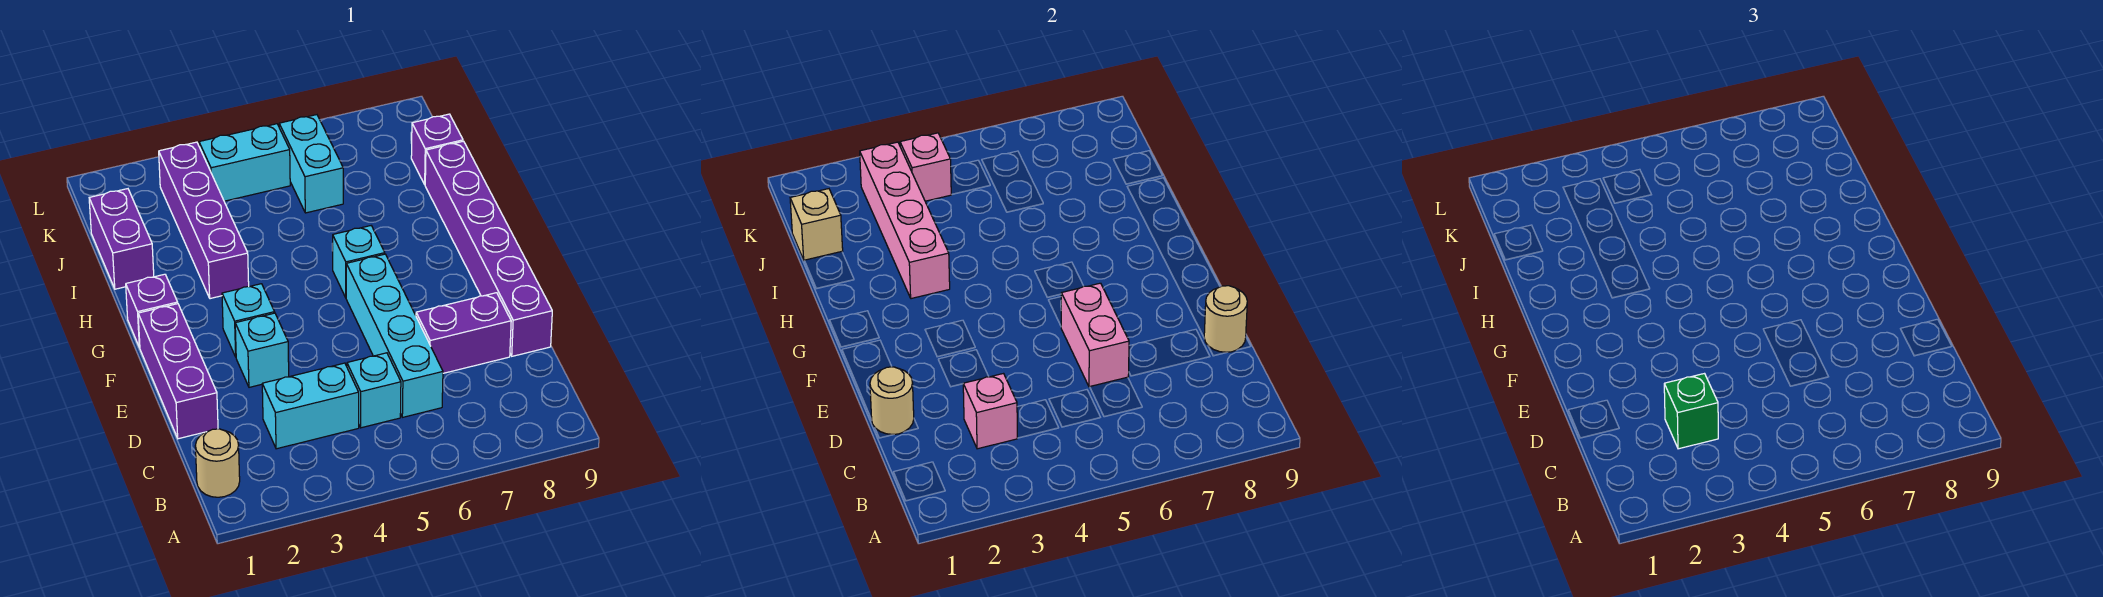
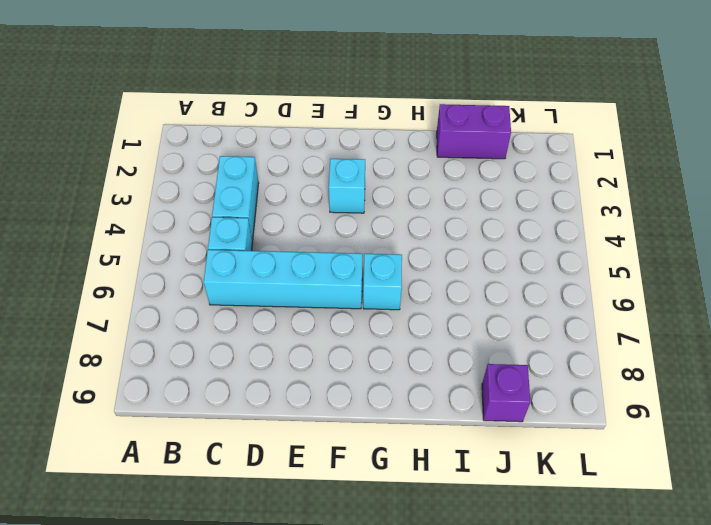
none -> tan round brick B1 level 1
none -> purple brick D1:F1 level 1
none -> purple brick D7:D8 level 1

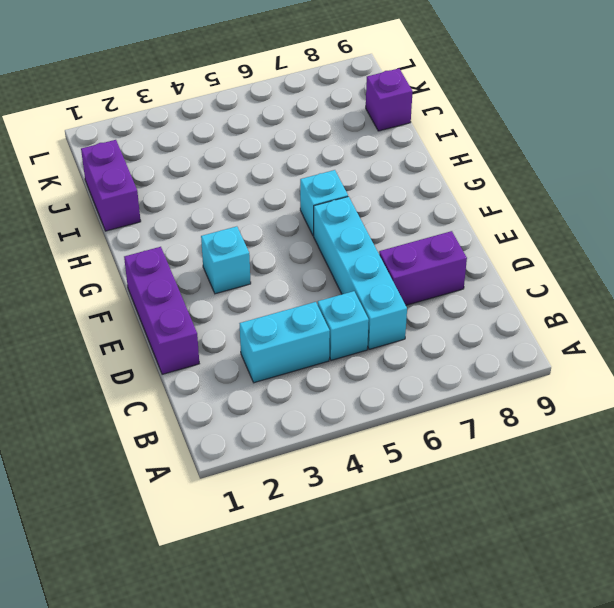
none -> tan round brick B1 level 1
none -> purple brick D9:I9 level 1
none -> cyan brick E3 level 1

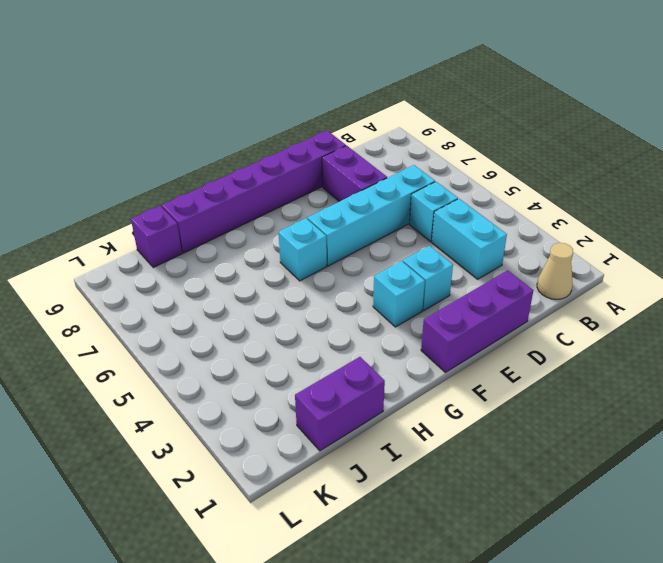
tan cone B1 level 1 -> tan round brick B1 level 1
none -> purple brick G1 level 1
none -> purple brick H3:K3 level 1
none -> cyan brick J6:K6 level 1

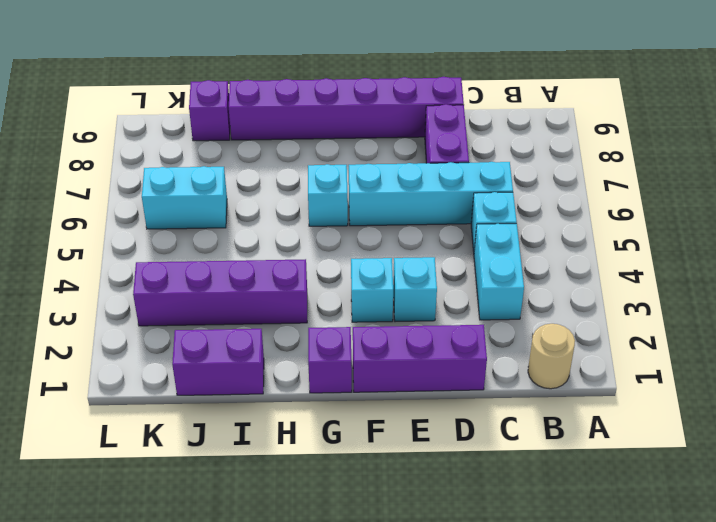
none -> cyan brick K4:K5 level 1
none -> pink brick C3 level 2
none -> tan round brick D1 level 2

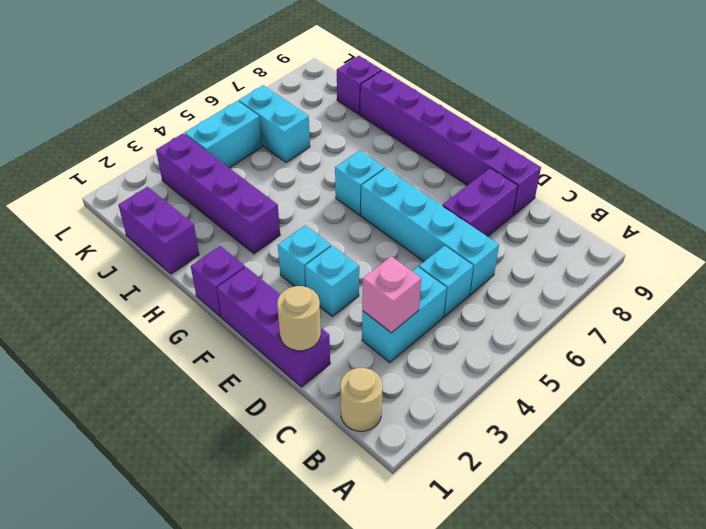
none -> pink brick D6:E6 level 2
none -> tan round brick D9 level 2
none -> pink brick H3:K3 level 2

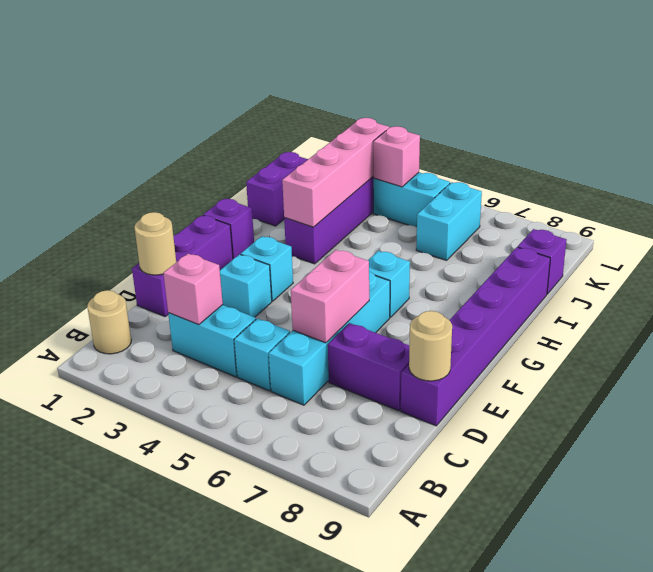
none -> tan brick J1 level 2
none -> green brick C3 level 3

